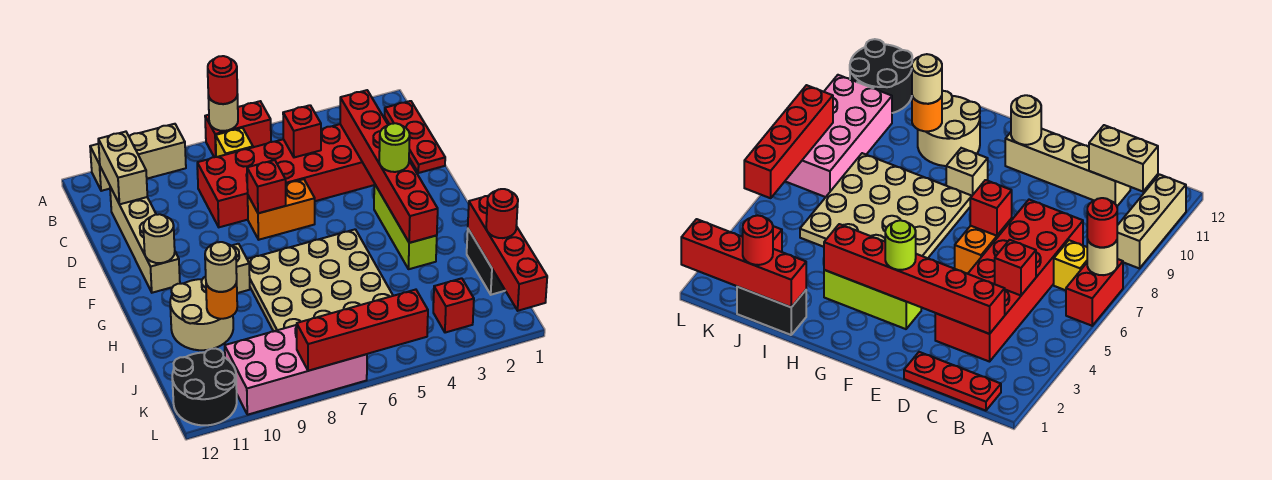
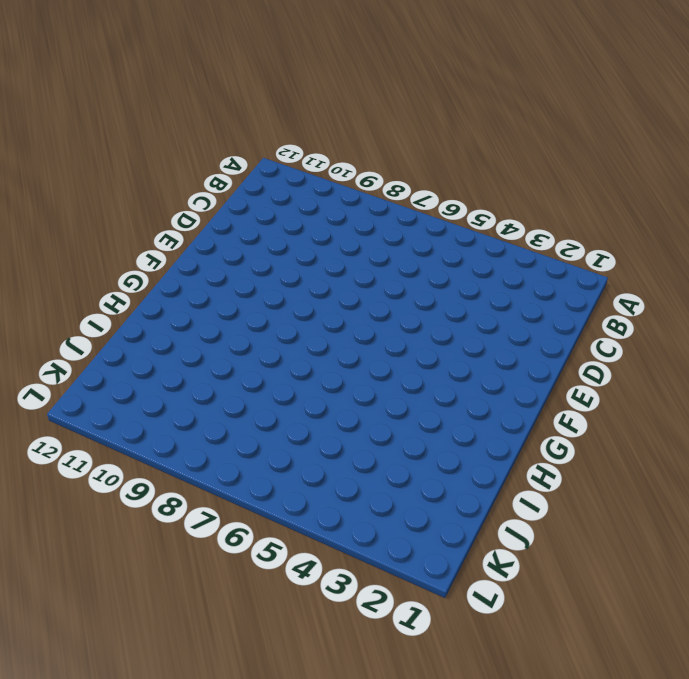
none -> red brick A6:A7 level 1
none -> tan brick A9:A11 level 1
none -> red plate B1:D1 level 1

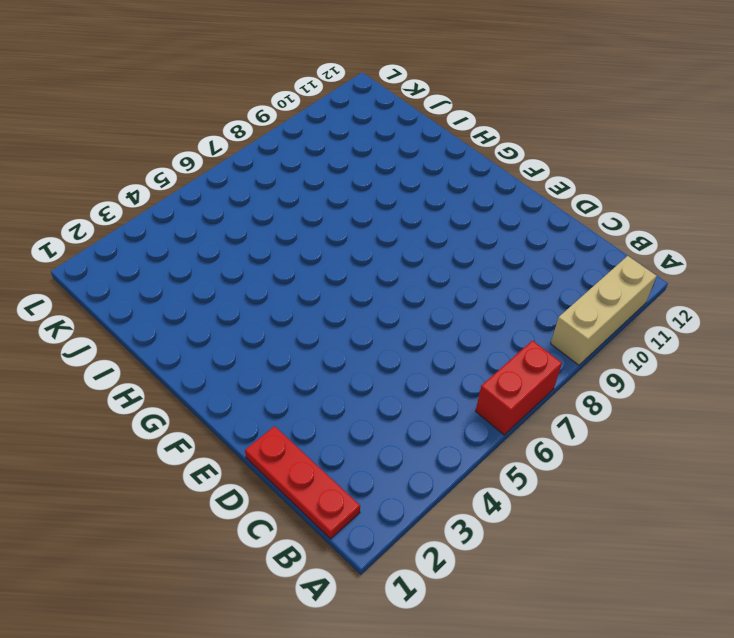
none -> yellow brick B7 level 1
none -> red brick C3:D8 level 1
none -> tan brick C11:F11 level 1

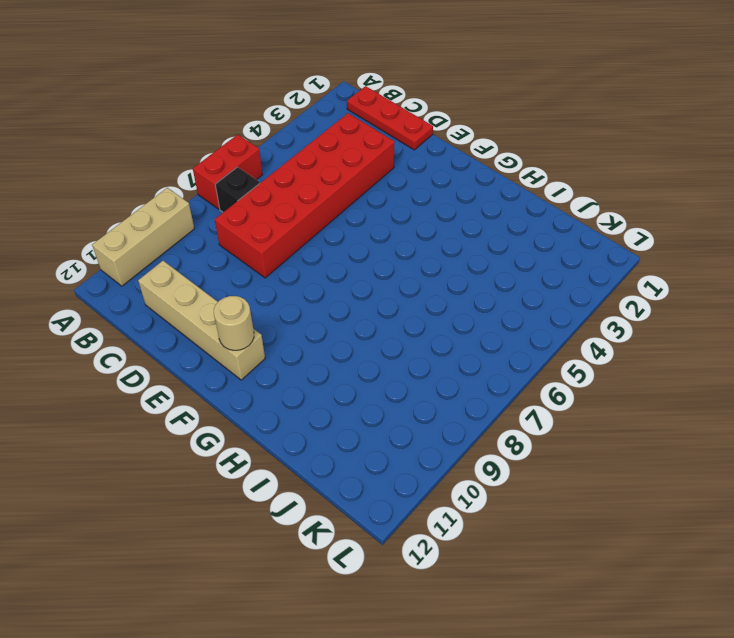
black brick B7 level 1 -> yellow brick B7 level 1
none -> orange brick E6:E7 level 1
none -> lime brick F3:H3 level 1
none -> tan plate G5:J8 level 1

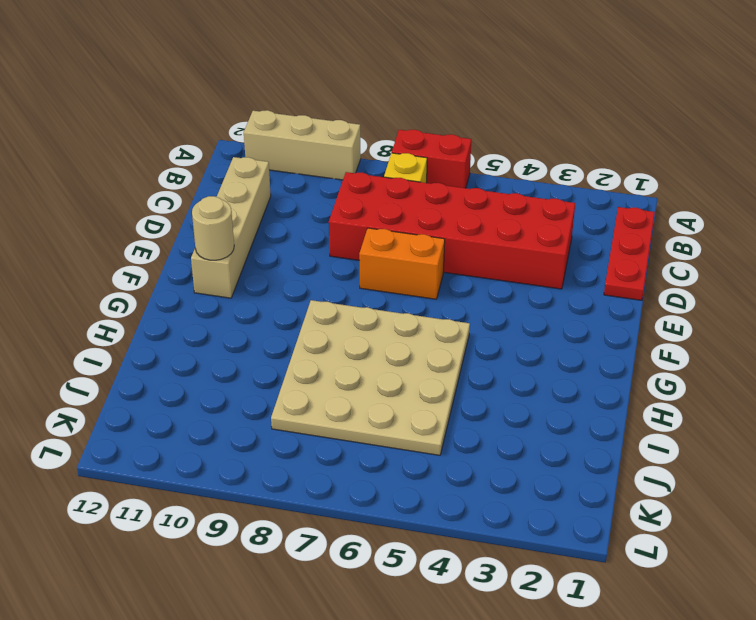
none -> lime brick F3:H3 level 1
none -> tan brick G9 level 1
none -> tan round brick H10:I11 level 1

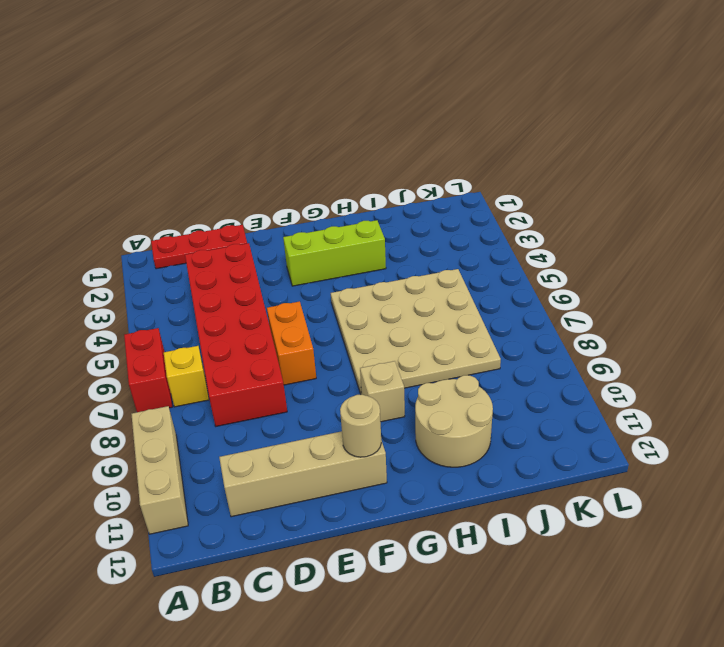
none -> black brick I1:J1 level 1
none -> red brick K3 level 1
none -> pink brick K7:L10 level 1

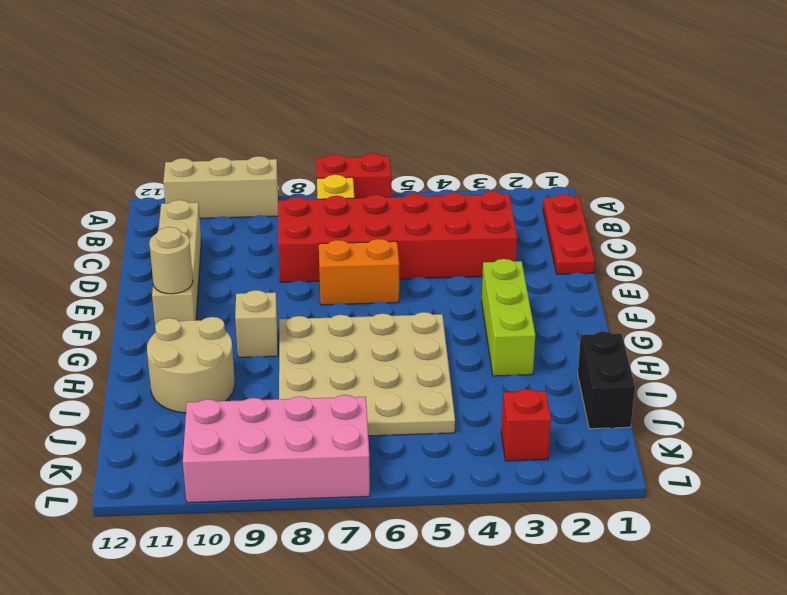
none -> black round brick K11:L12 level 1
none -> tan round brick A7 level 2
none -> tan brick B11:C11 level 2

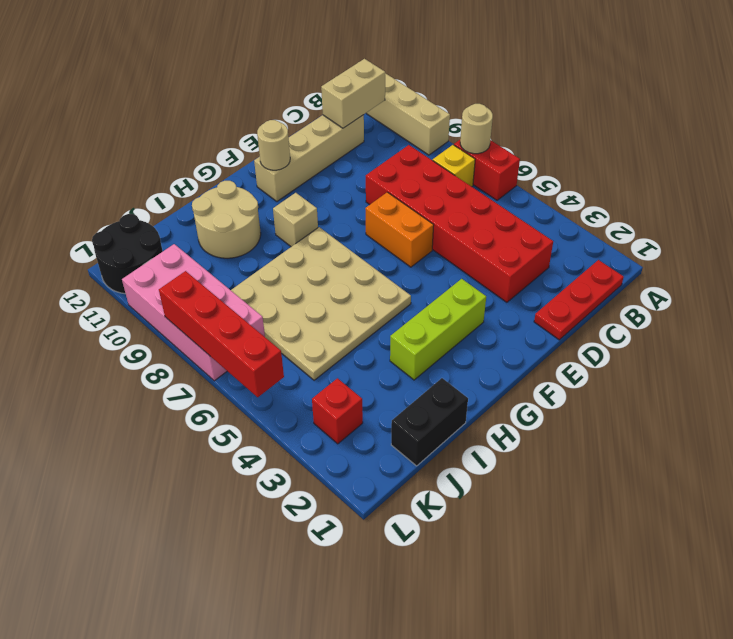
none -> red brick C3:H3 level 2
none -> red brick C5 level 2
none -> red brick E7 level 2

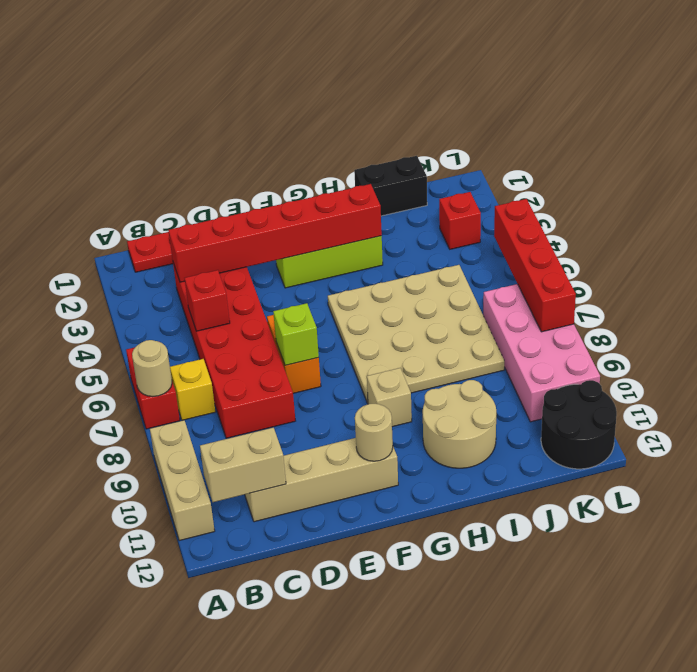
lime brick E7 level 2 -> red brick E7 level 2
none -> red brick I1:L1 level 2
none -> orange round brick I10 level 2
none -> red round brick A7 level 3

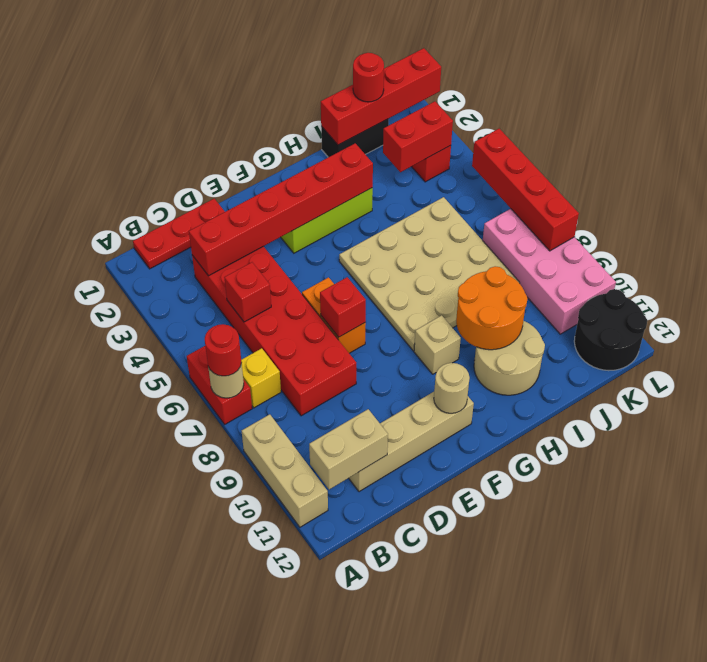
orange round brick H9:I10 level 2 -> orange round brick I10 level 2
red brick J3:K3 level 2 -> none
none -> lime round brick F3 level 3
none -> tan round brick I10 level 3

